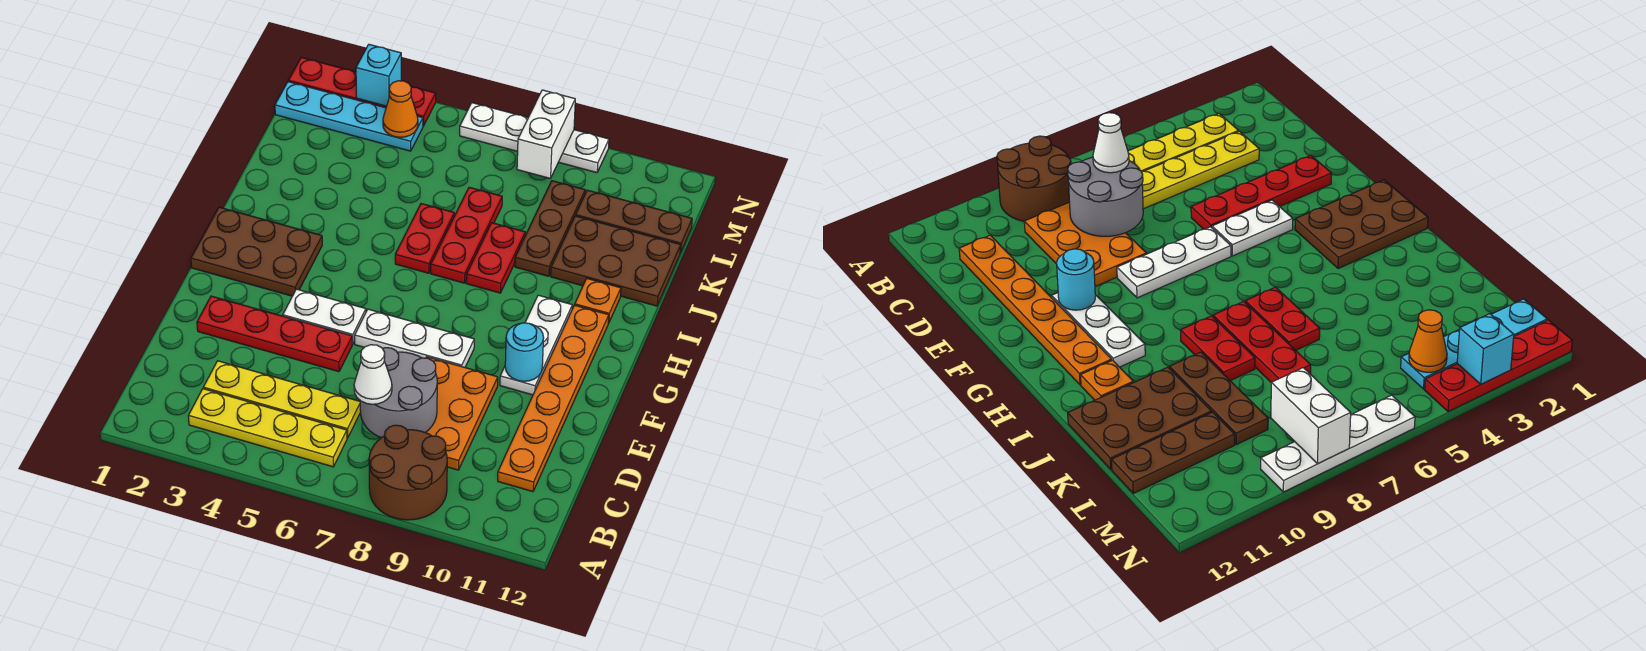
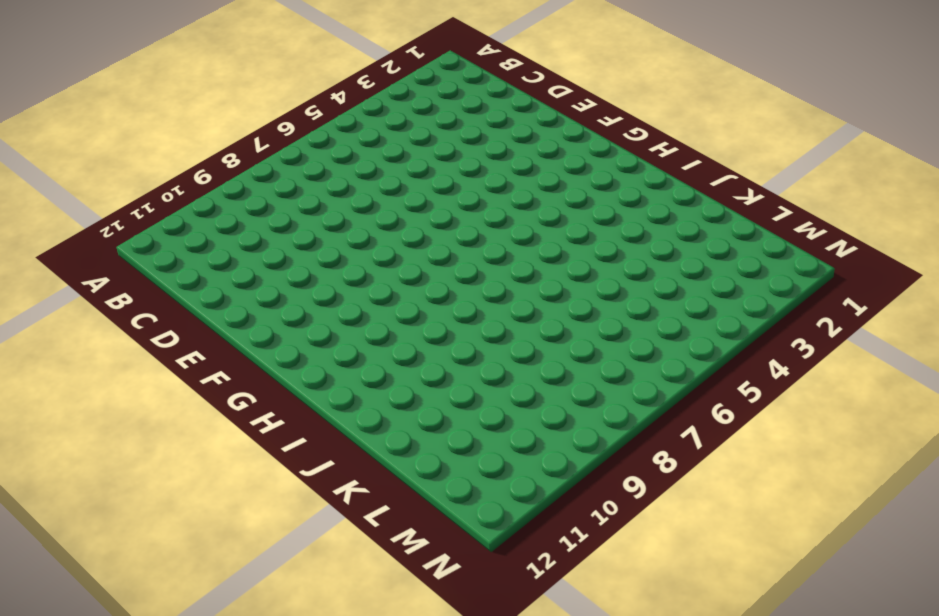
none -> brown round brick A8:B9 level 1
none -> yellow plate B3:B6 level 1
none -> yellow plate C3:C6 level 1

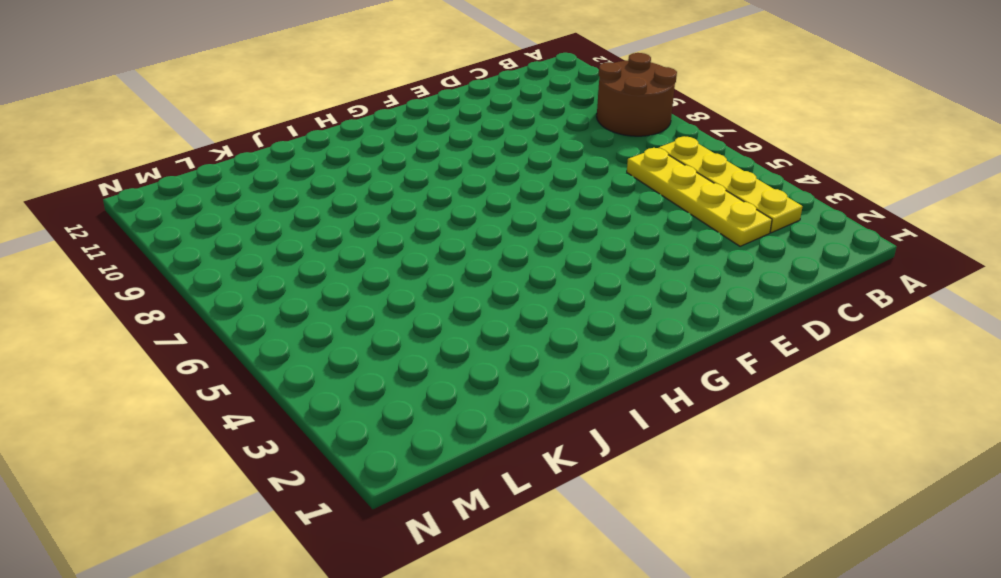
none -> orange plate C8:E9 level 1
none -> orange plate C11:H11 level 1
none -> red plate E2:E5 level 1

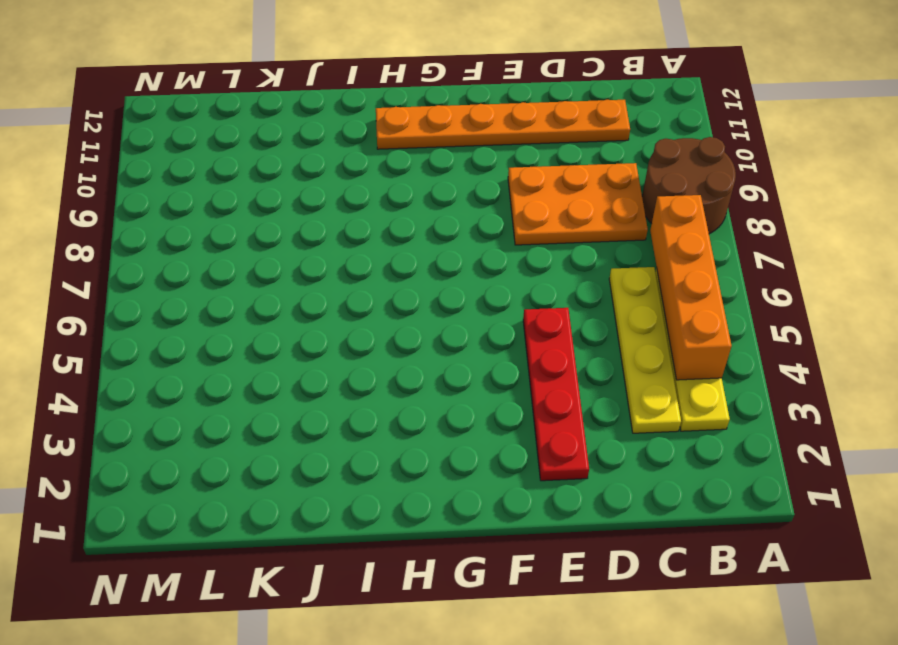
orange brick B4:B7 level 2 -> none
none -> white plate F4:F5 level 1
none -> white plate F6:F8 level 1
none -> white plate F10:H10 level 1

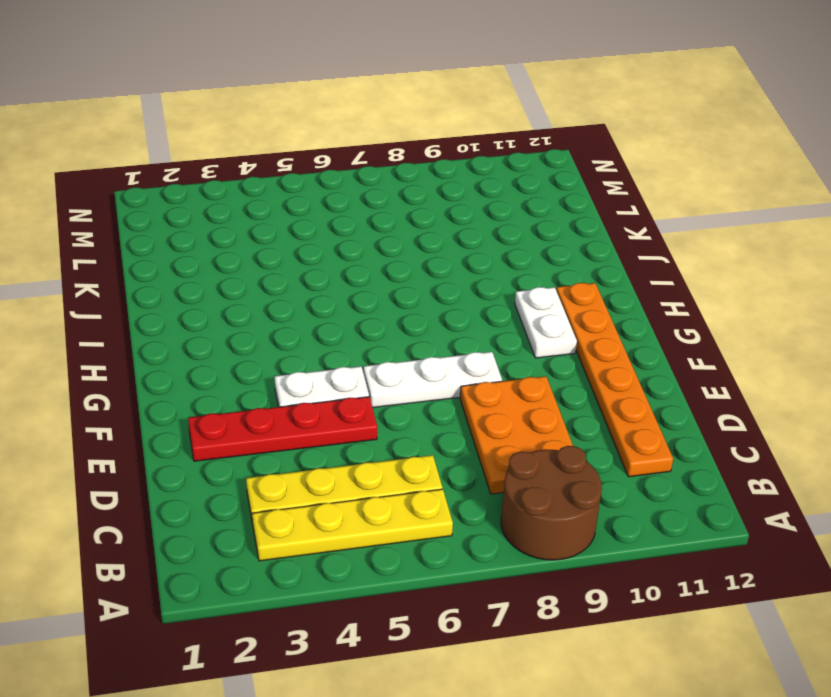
white plate G10:H10 level 1 -> white plate F10:H10 level 1
none -> brown plate G1:H3 level 1
none -> red plate I6:J6 level 1
none -> red plate I7:K7 level 1

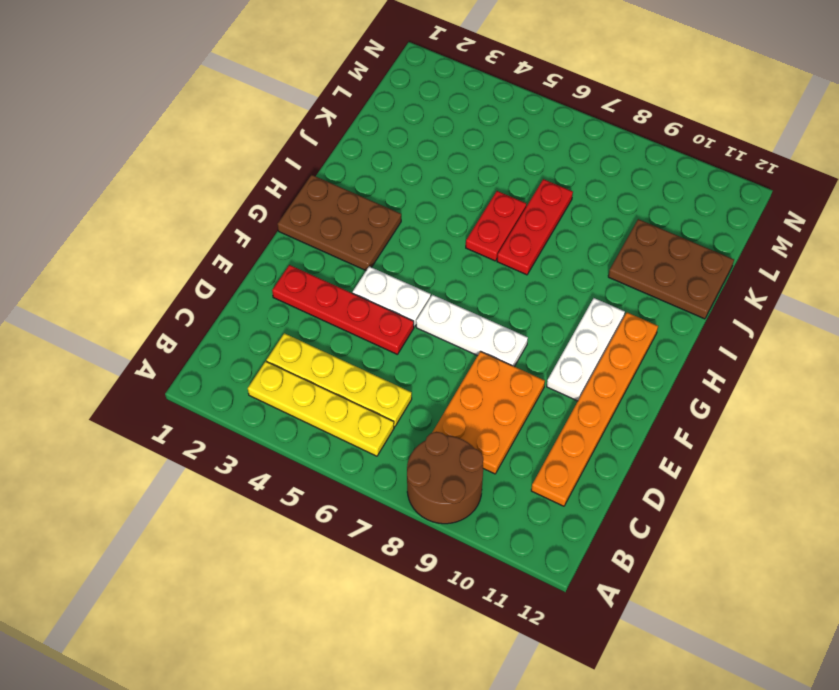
none -> red plate I8:J8 level 1
none -> orange plate I11 level 1
none -> brown plate J9:L9 level 1

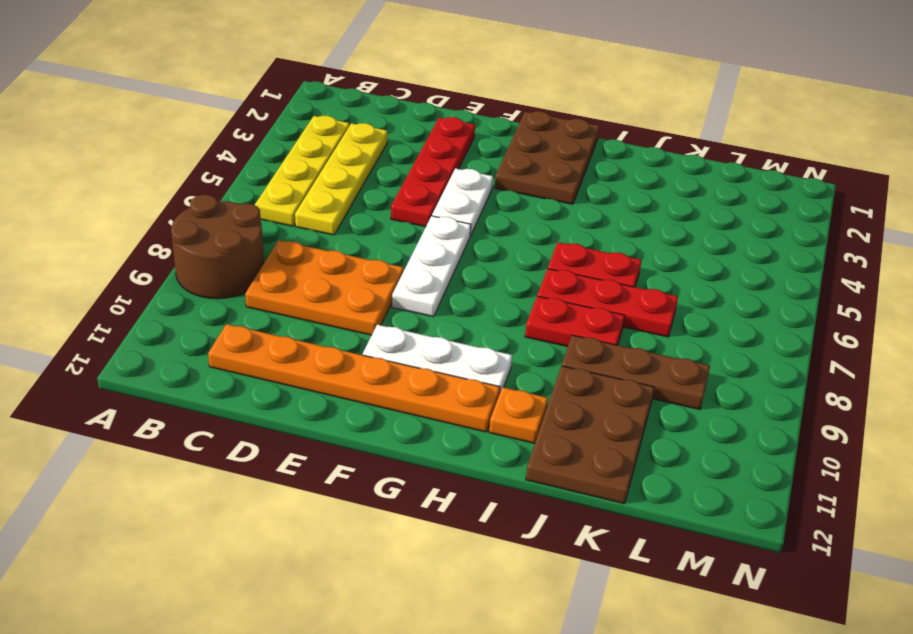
none -> brown plate L10:L12 level 1
none -> cyan plate M1:M4 level 1
none -> red plate N1:N4 level 1

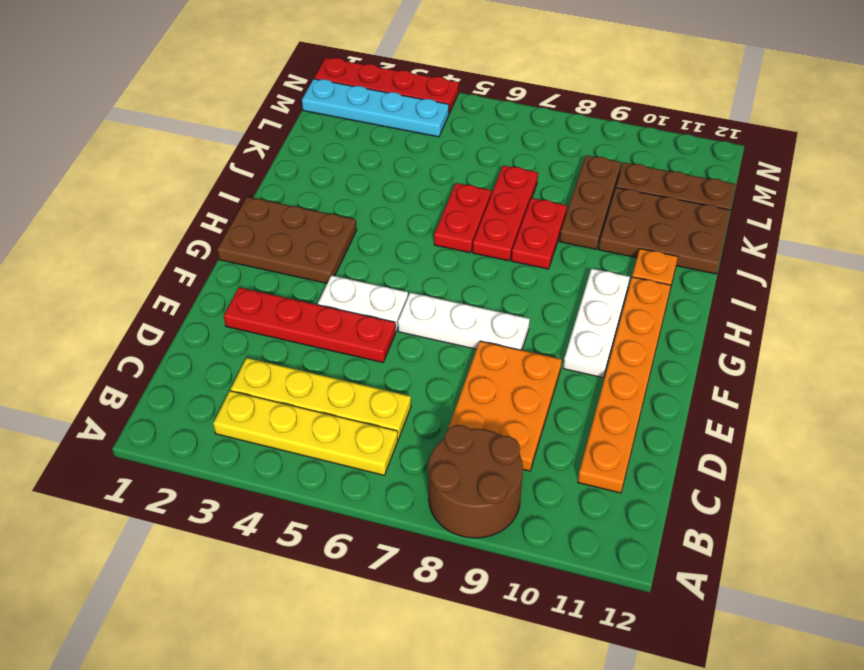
none -> white plate N6:N9 level 1
none -> grey round brick C7:D8 level 2
none -> cyan round brick F10 level 2

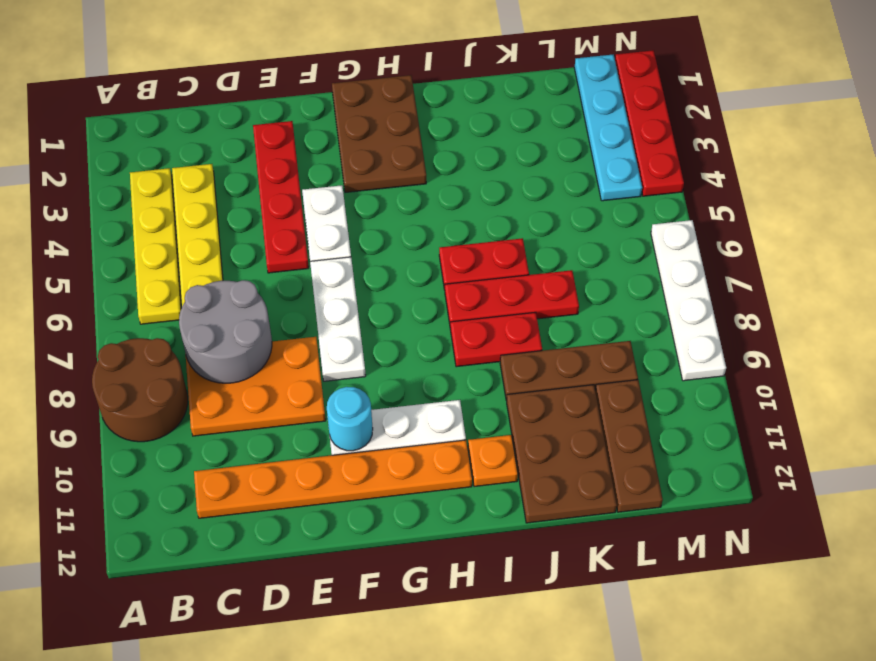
none -> orange cone M4 level 2
none -> white brick M8:N8 level 2
none -> cyan brick N3 level 2

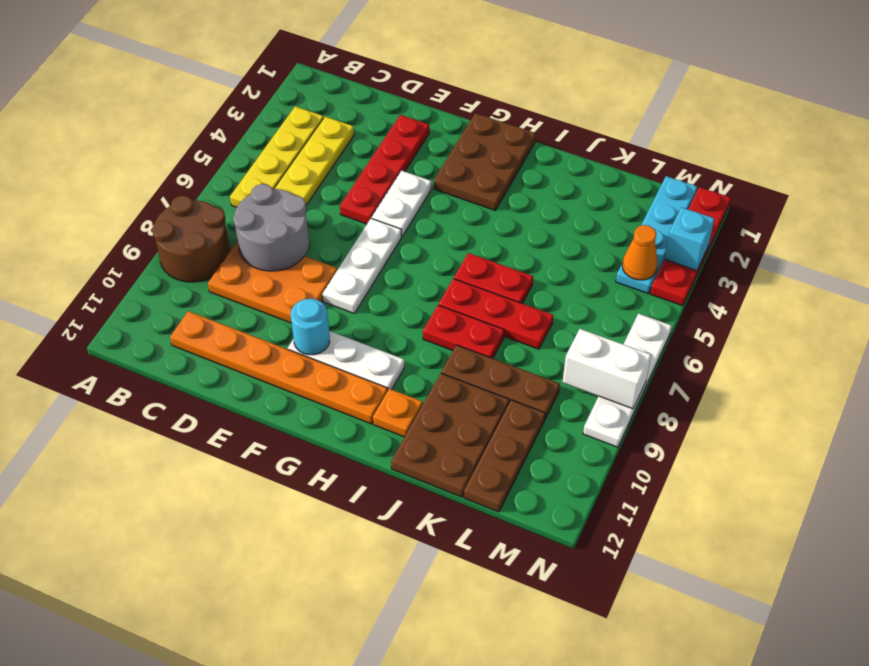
none -> white cone C7 level 3

